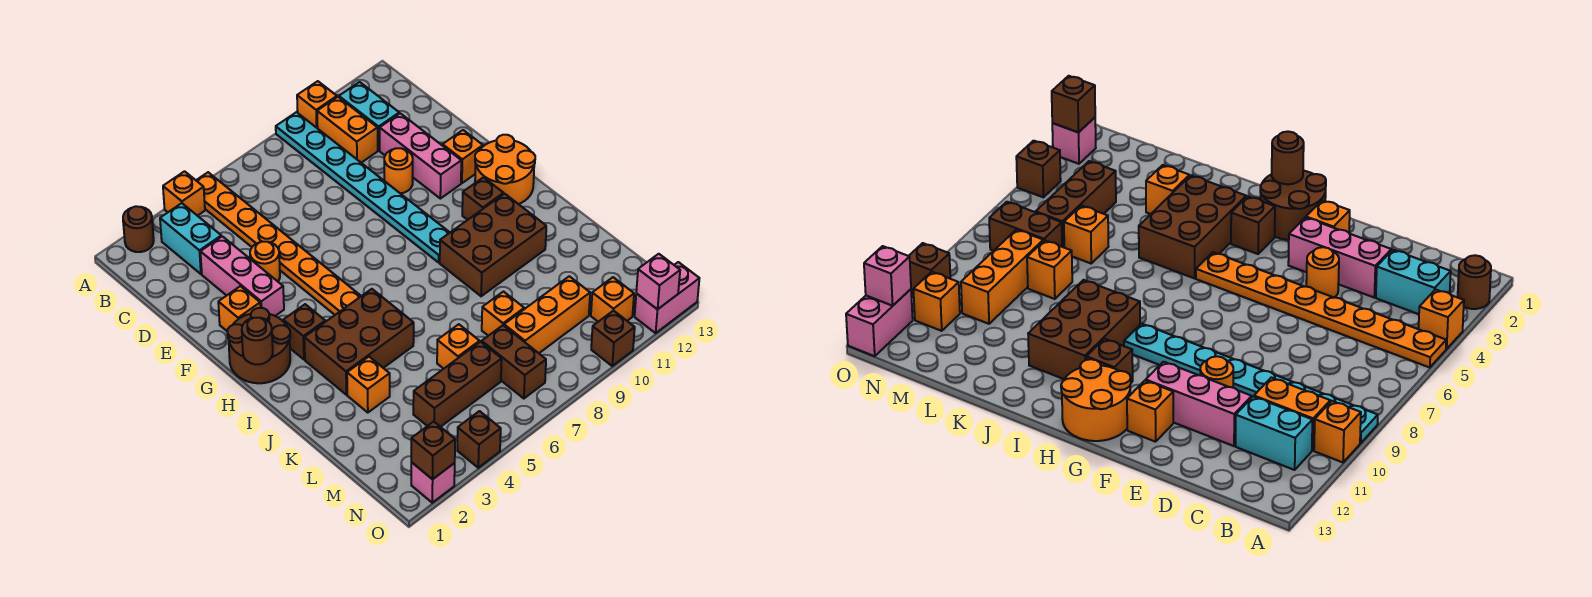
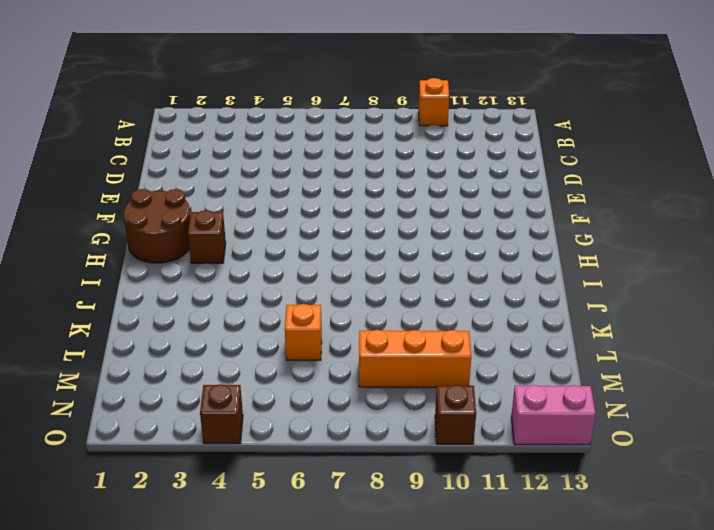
none -> brown round brick A2 level 1
none -> orange brick A4 level 1
none -> orange plate A5:H5 level 1
none -> cyan plate A9:H9 level 1

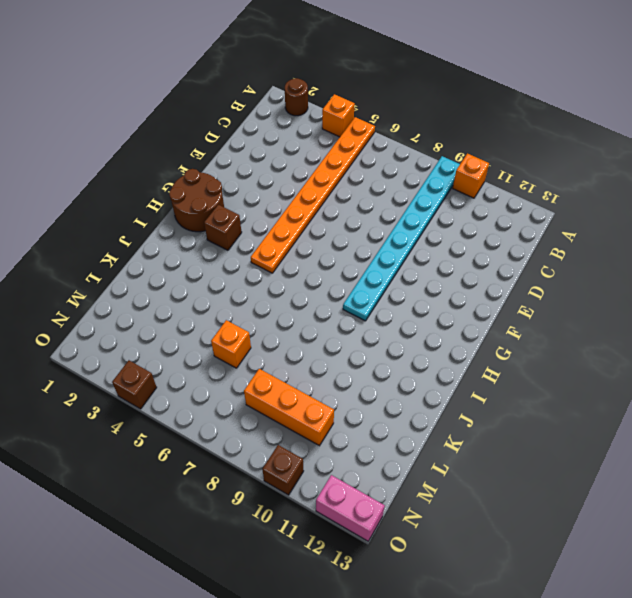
none -> cyan brick B3:C3 level 1
none -> orange brick B10:C10 level 1
none -> cyan brick B11:C11 level 1
none -> pink brick D3:F3 level 1

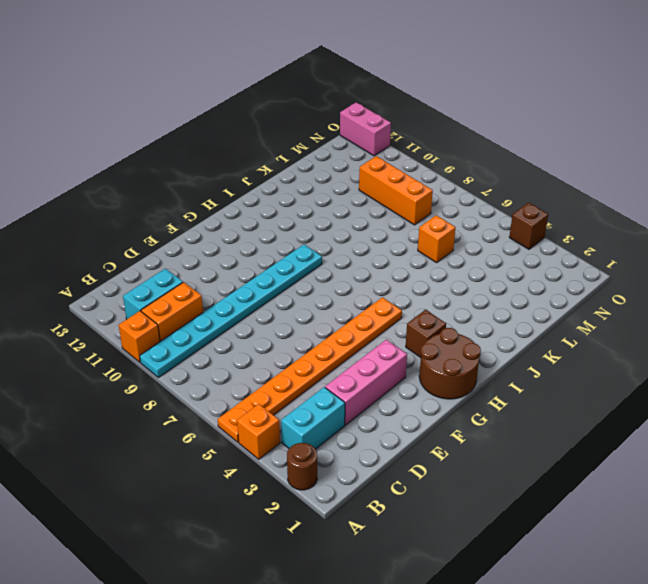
none -> pink brick D11:F11 level 1
none -> orange round brick E4 level 1
none -> orange round brick E10 level 1
none -> orange brick F2 level 1

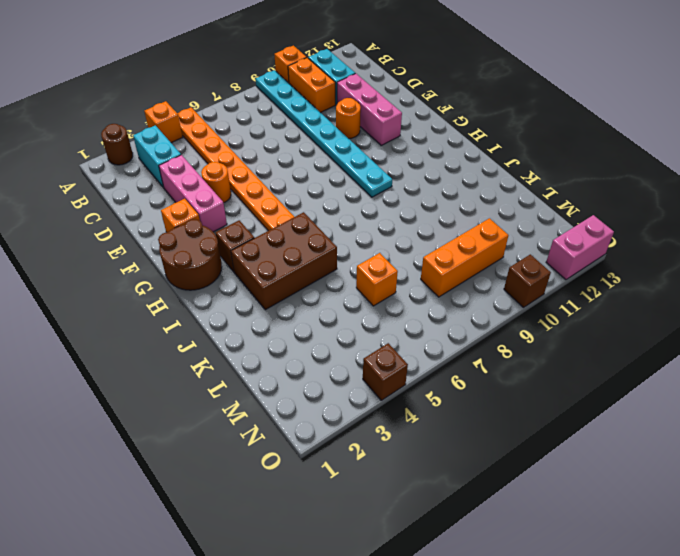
none -> orange brick F12 level 1
none -> orange round brick G12:H13 level 1
none -> brown brick H11 level 1
none -> brown brick I9:J11 level 1

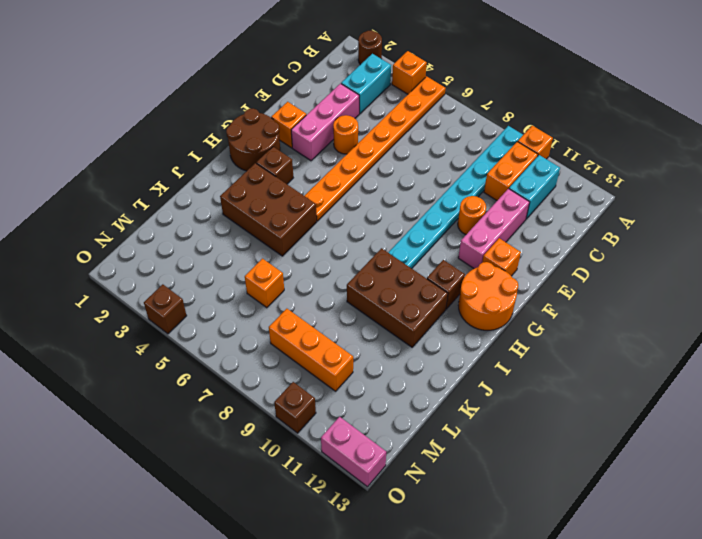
none -> orange brick K3 level 1
none -> orange brick L8 level 1
none -> brown brick M4:M6 level 1
none -> brown brick M7:N7 level 1

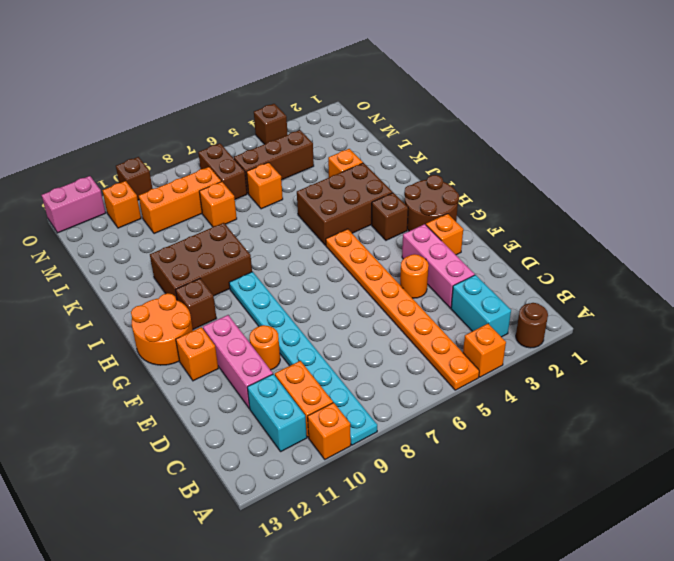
none -> pink brick O2 level 1
none -> brown round brick H1 level 2
none -> brown brick O2 level 2
none -> pink brick O12 level 2

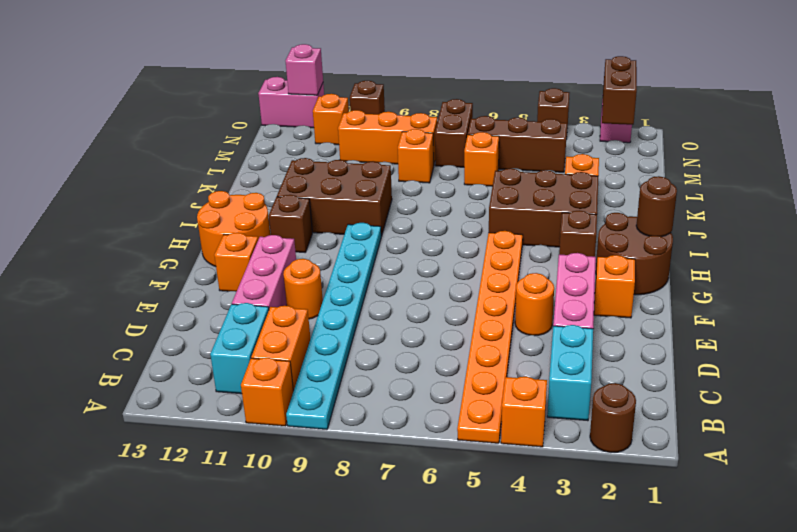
brown brick N2:O2 level 2 -> brown brick O2 level 2

